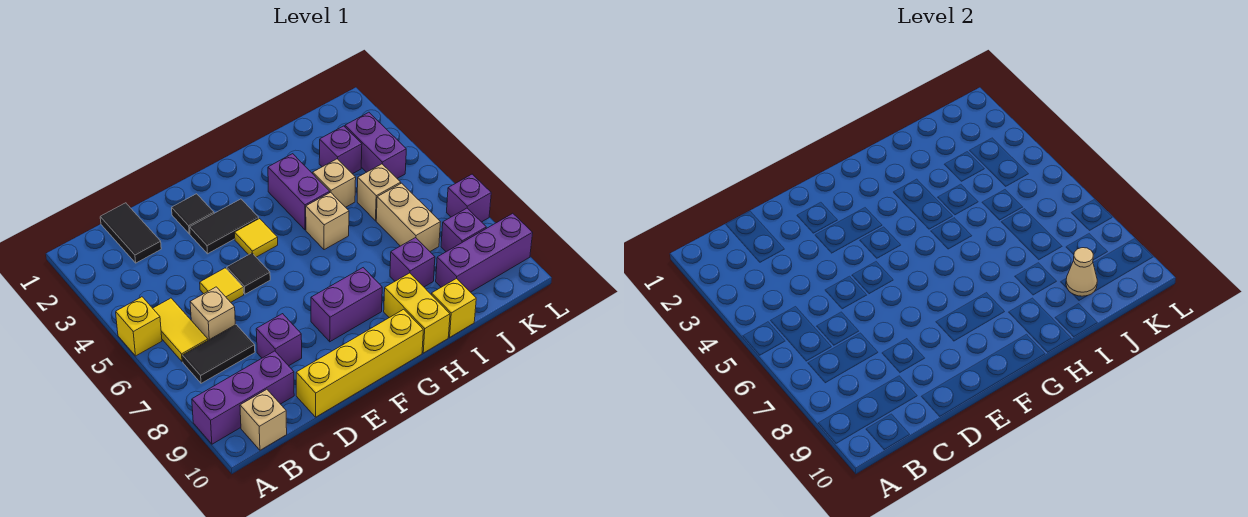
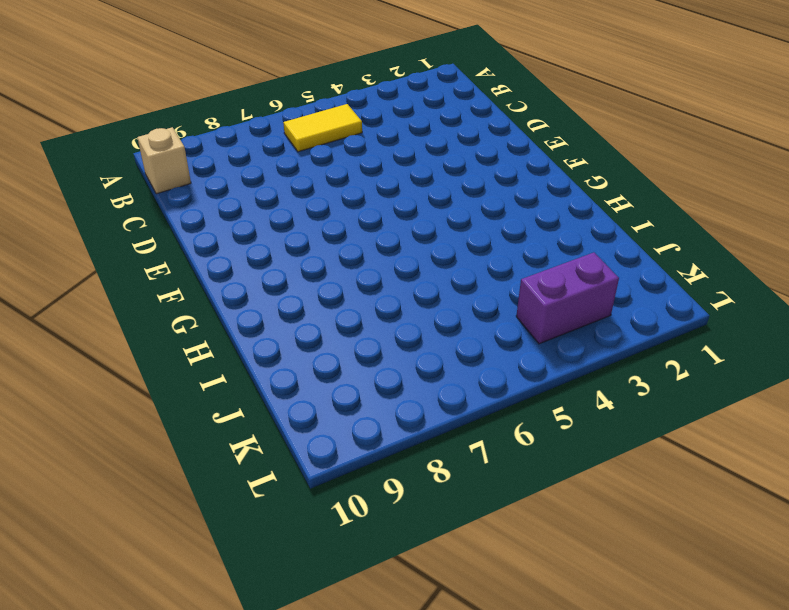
none -> yellow brick A5 level 1
none -> purple brick A9:C9 level 1
none -> black tile B7:C7 level 1

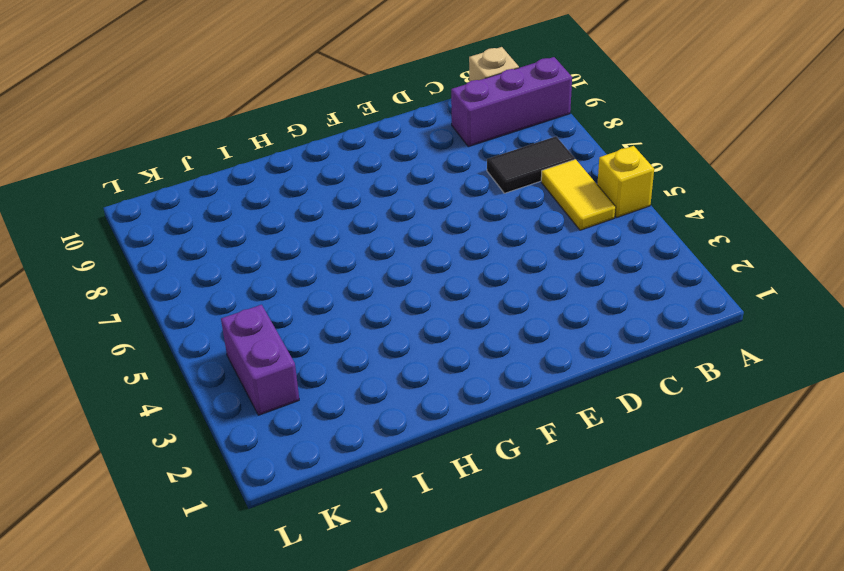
none -> black tile C1:C2 level 1
none -> tan brick C6 level 1
none -> yellow tile D5 level 1

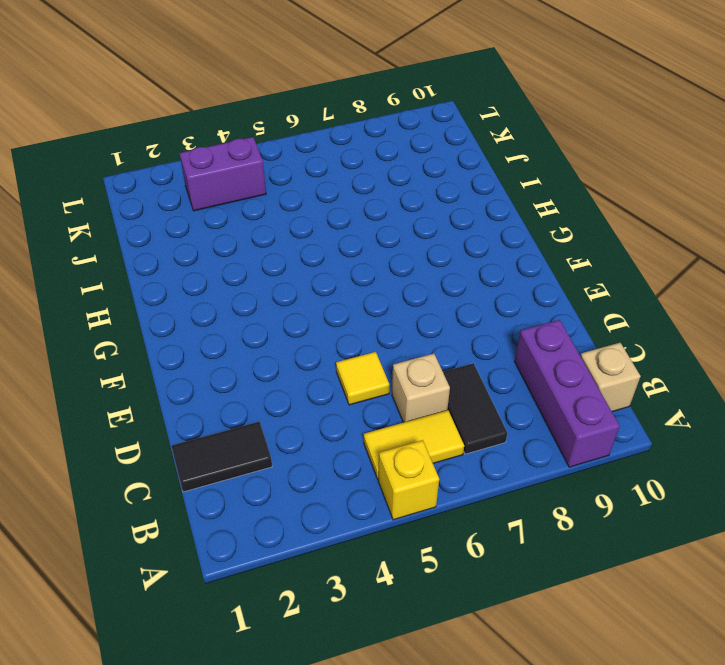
none -> purple brick D8 level 1
none -> yellow brick D10:G10 level 1
none -> black tile E2 level 1

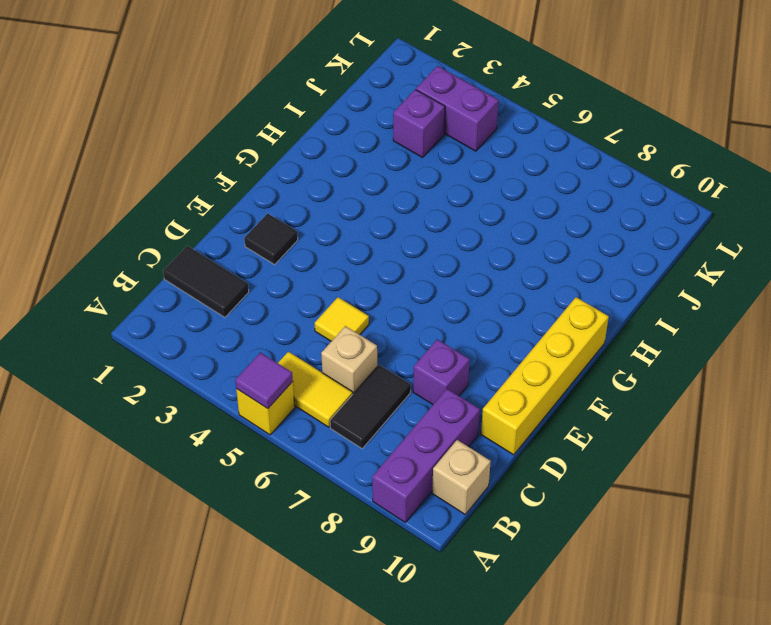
purple tile A5 level 2 -> none
none -> black tile E3:F3 level 1
none -> black tile E5 level 1
none -> yellow tile F4 level 1

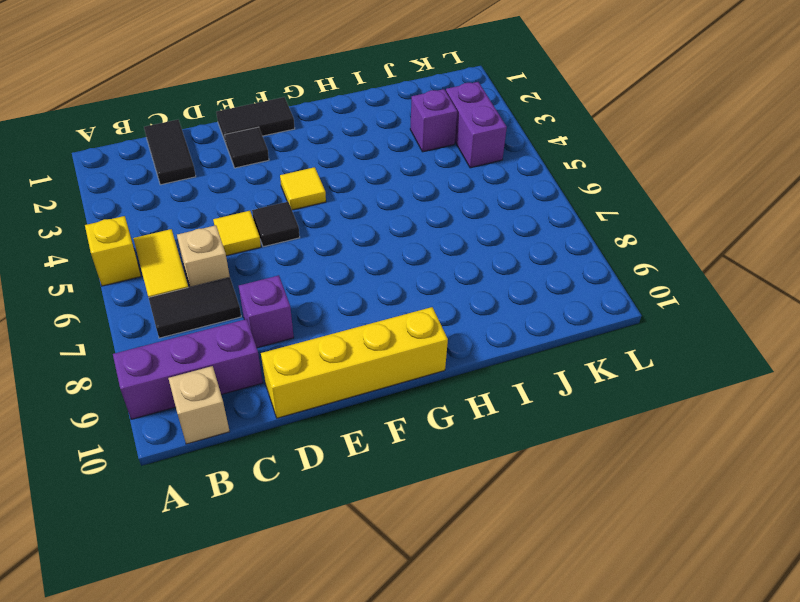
black tile E1:F1 level 1 -> black tile E3:F3 level 1
none -> purple brick F8:G8 level 1
none -> purple brick H3:H4 level 1
none -> tan brick H5 level 1

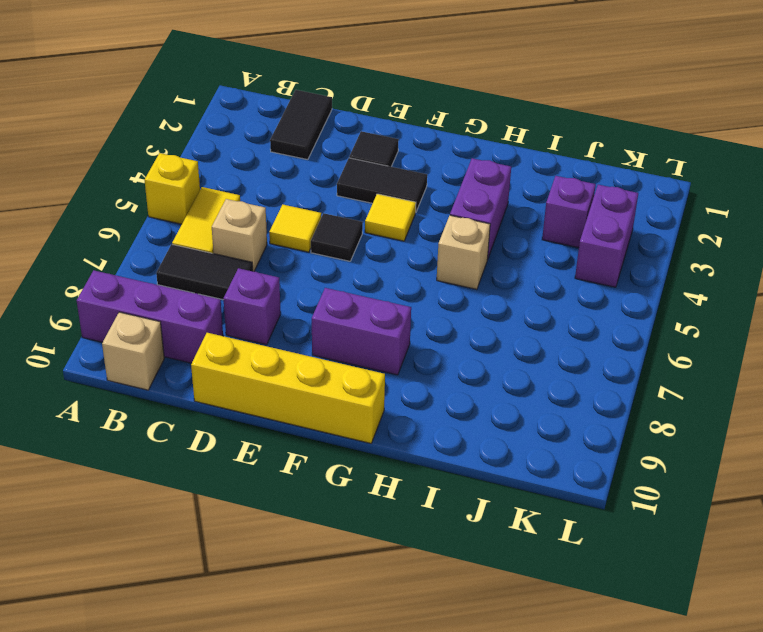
none -> yellow brick H9:H10 level 1
none -> tan brick I4 level 1
none -> purple brick I8 level 1

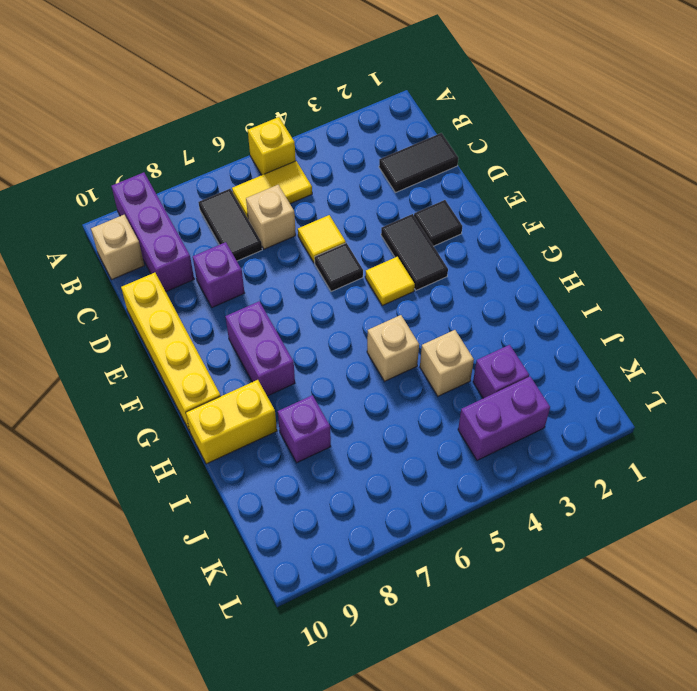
none -> purple brick H3:H4 level 1
none -> yellow brick I10 level 1
none -> tan brick J5 level 1

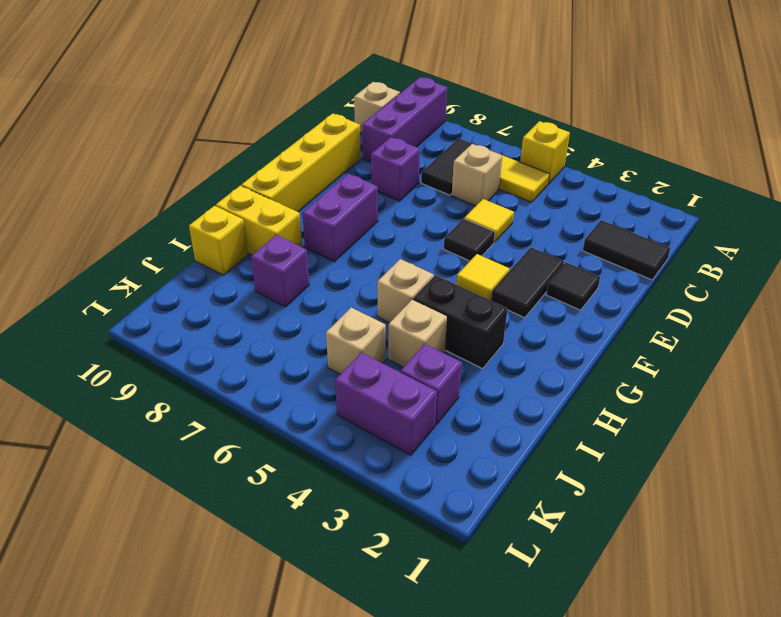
black brick H3:H4 level 1 -> purple brick H3:H4 level 1
none -> tan brick J6:J7 level 1
none -> purple brick J9:L9 level 1
none -> purple brick K8 level 1

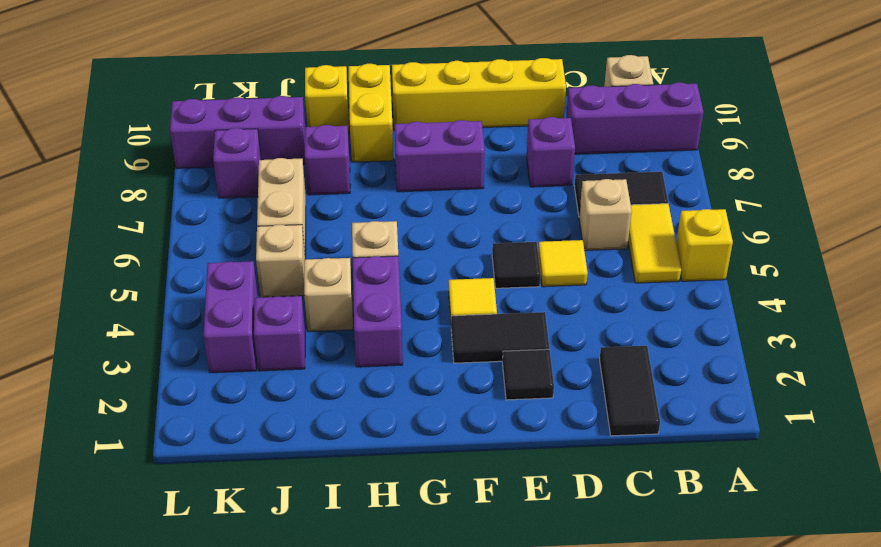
none -> purple brick L7 level 1
none -> tan cone J9 level 2

